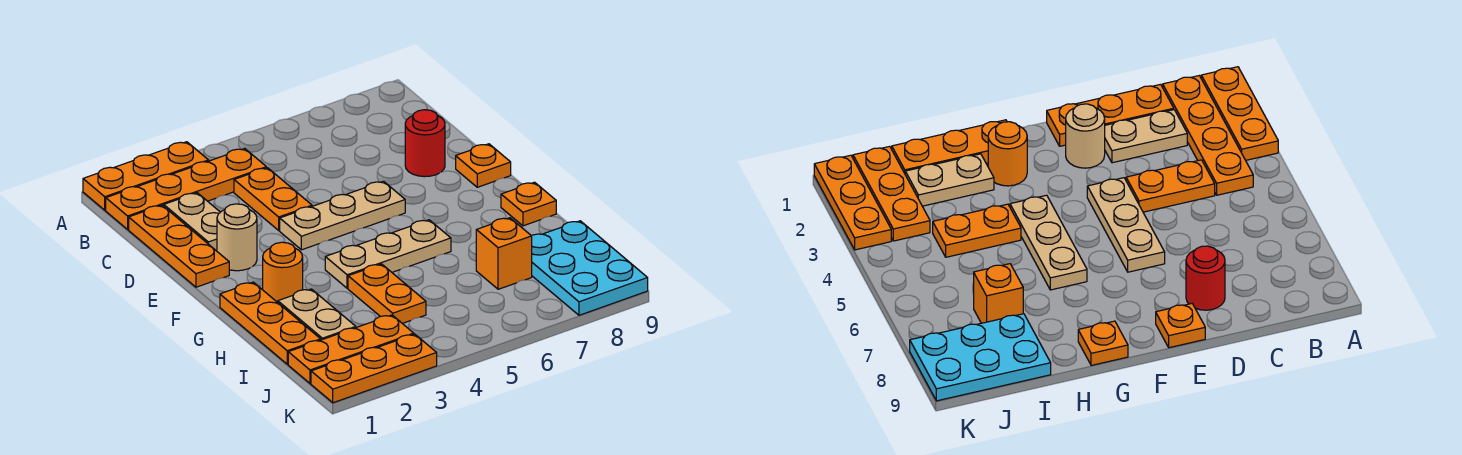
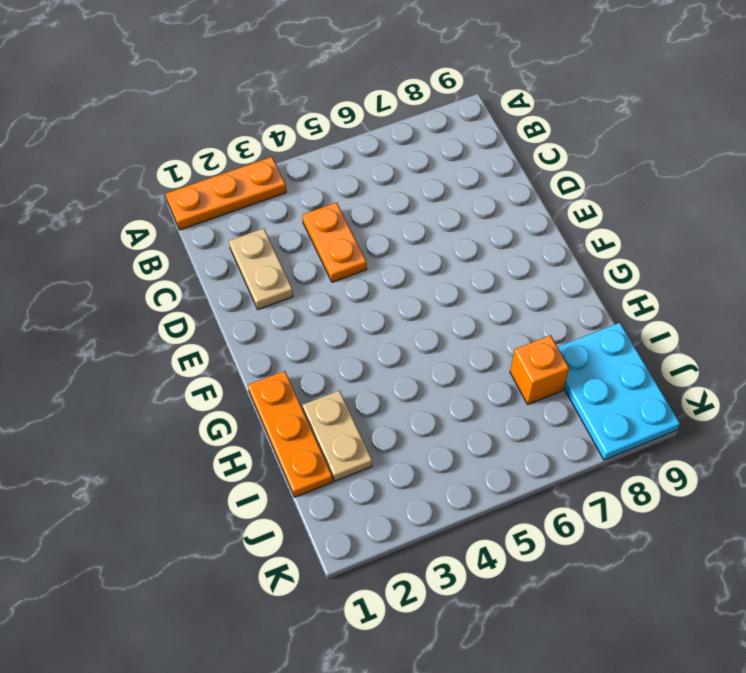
none -> orange plate B1:B4 level 1
none -> orange plate C1:E1 level 1
none -> red round brick D8 level 1

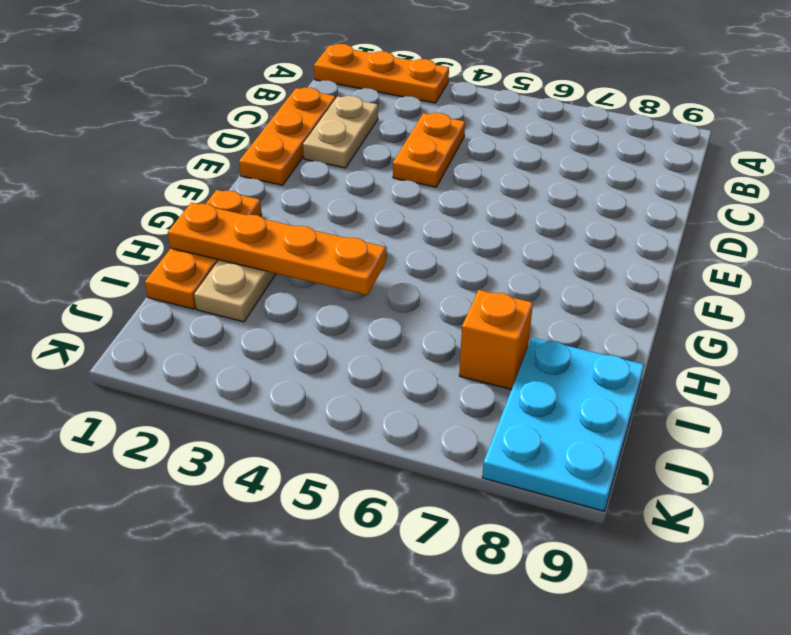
orange plate H1:H4 level 2 -> orange plate B1:B4 level 1
none -> red round brick D8 level 1
none -> tan round brick E2 level 1
none -> tan plate E4:E6 level 1

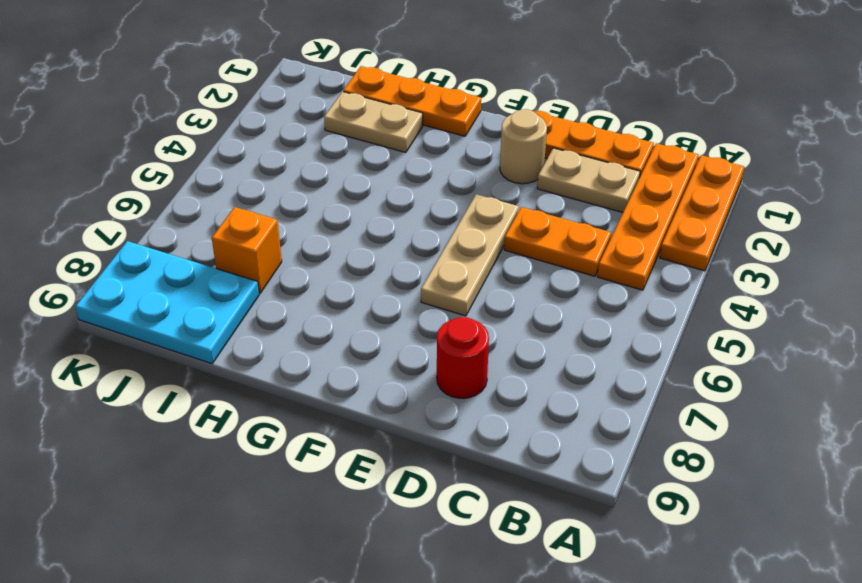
none -> orange plate E9 level 1
none -> orange round brick G2 level 1
none -> tan plate G4:G6 level 1

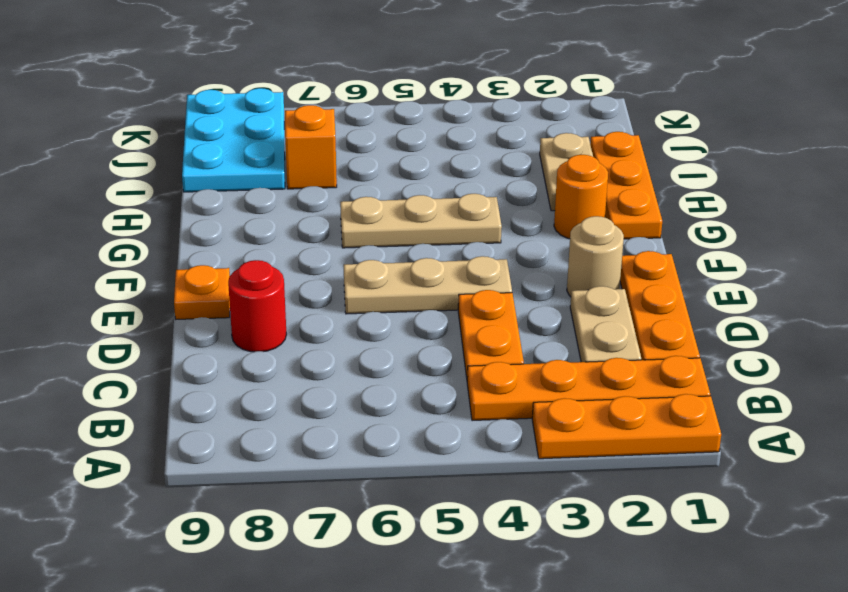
none -> orange plate G9 level 1
none -> orange plate H4:I4 level 1
none -> orange plate J1:J3 level 1

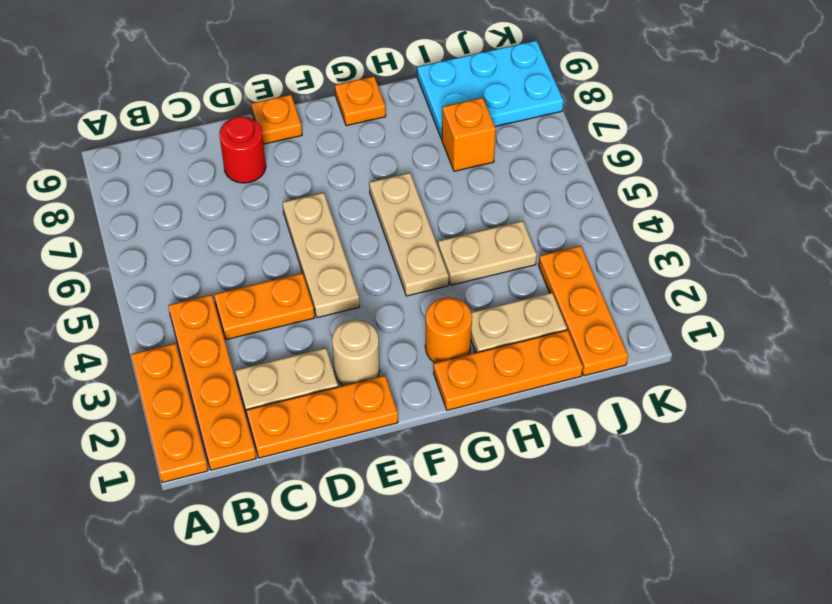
tan plate H4:I4 level 1 -> orange plate H4:I4 level 1
none -> orange plate K1:K3 level 1

